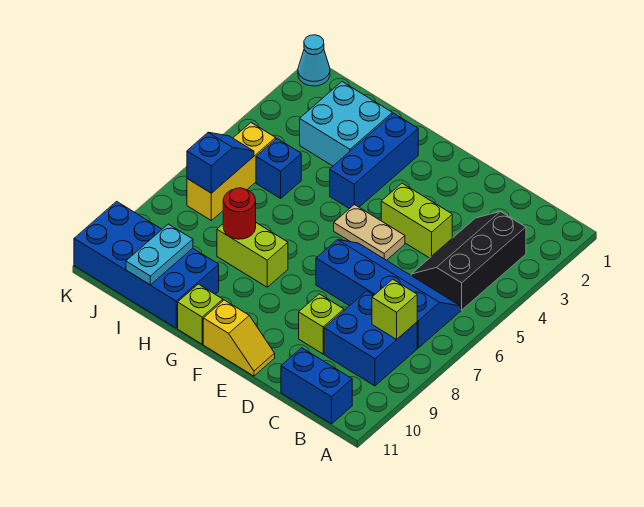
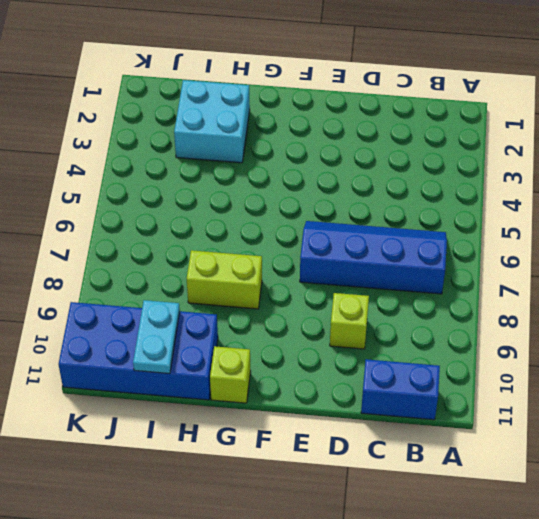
none -> black slope B3:C5 level 1 top B
none -> blue brick B8:C9 level 1
none -> lime brick D4:E4 level 1

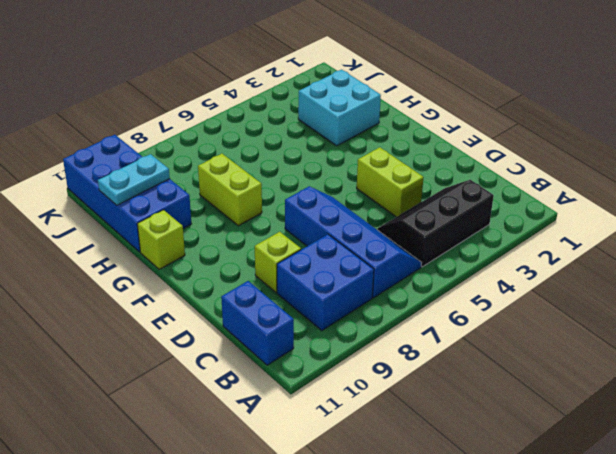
none -> tan plate E5:F5 level 1
none -> yellow slope E11:F11 level 1 top F
none -> blue brick G2:G4 level 1

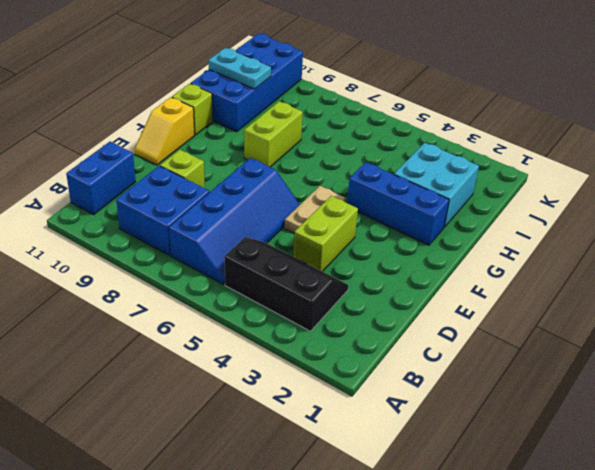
none -> blue brick I5 level 1
none -> yellow brick J5:J7 level 1
none -> cyan cone K1 level 1

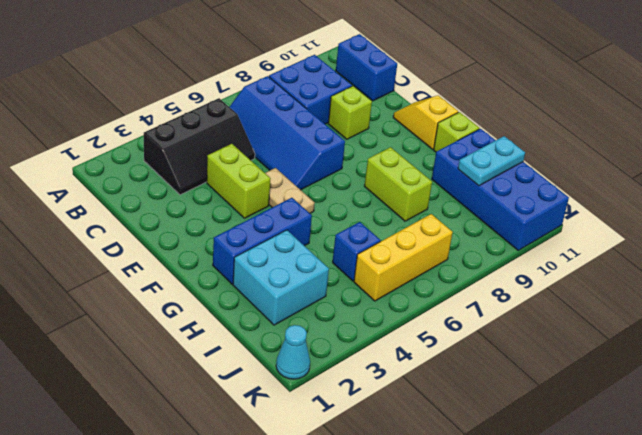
none -> lime brick B8 level 2
none -> red round brick H8 level 2
none -> blue slope J6:J7 level 2 top 7

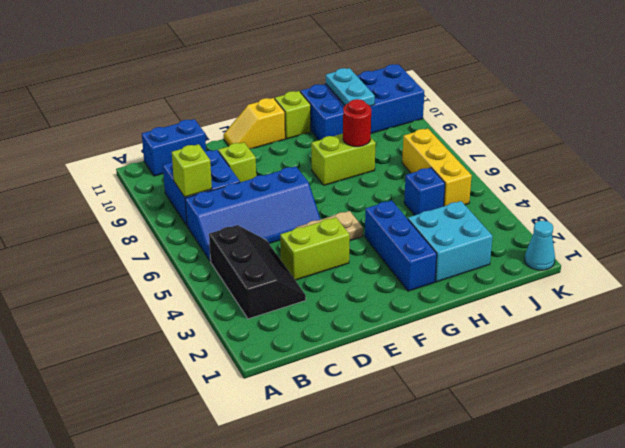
none -> blue slope J6:J7 level 2 top 7

